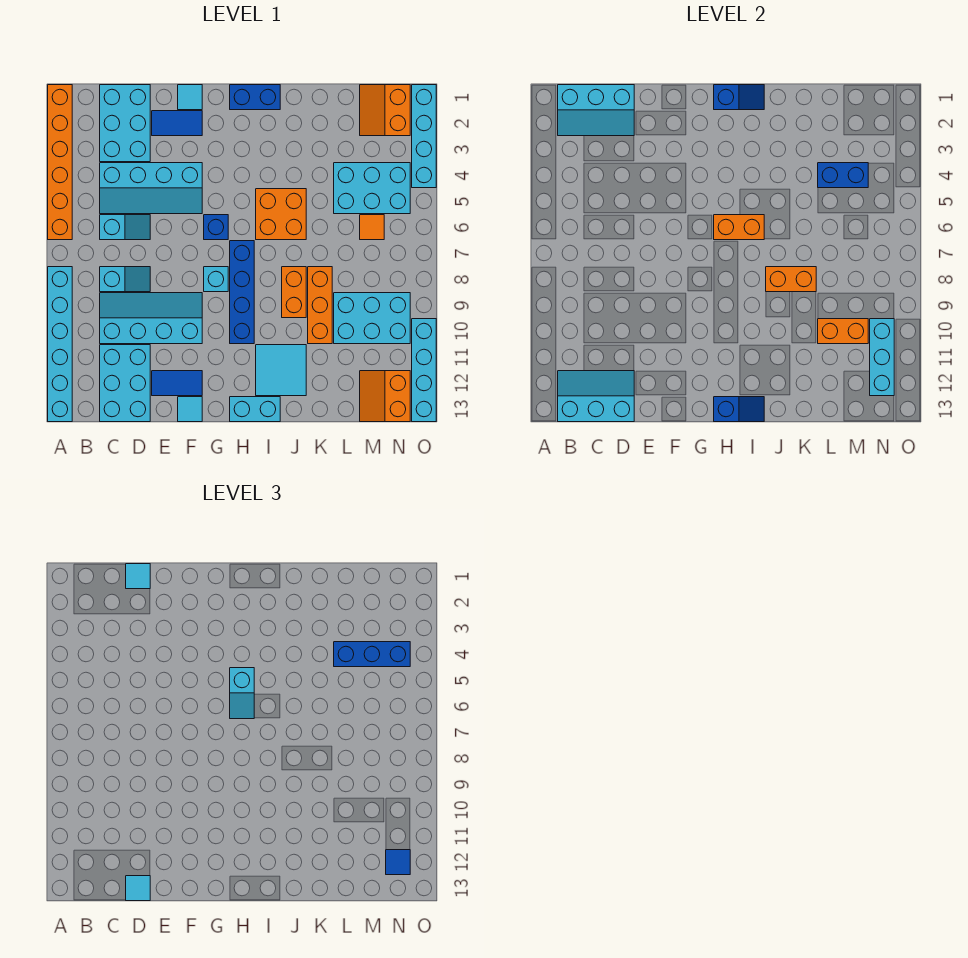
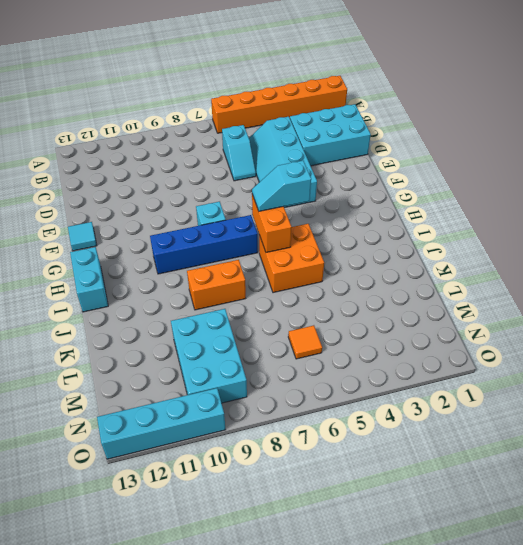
none -> cyan brick A8:A13 level 1
none -> cyan slope C8:D8 level 1 top C
none -> cyan slope C9:F10 level 1 top 10
none -> cyan brick C11:D13 level 1

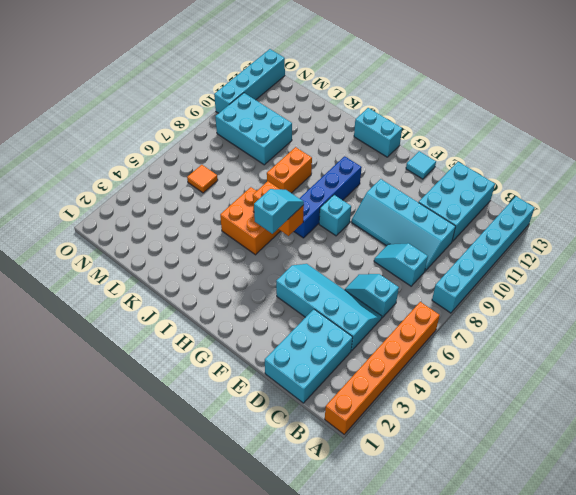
none -> blue tile E2:F2 level 1
none -> blue tile E12:F12 level 1
none -> cyan tile F1 level 1
none -> blue brick G6 level 1

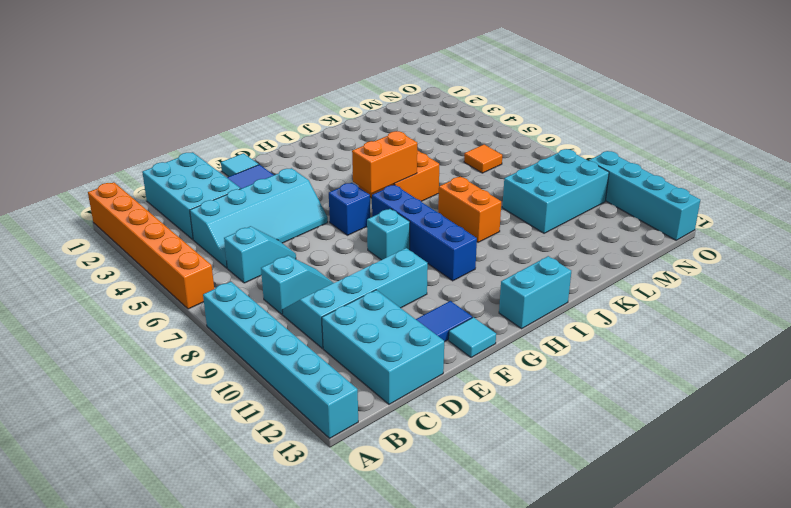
none -> blue brick H1:I1 level 1
none -> cyan tile I11:J12 level 1
none -> orange brick K8:K10 level 1
none -> cyan brick L4:N5 level 1

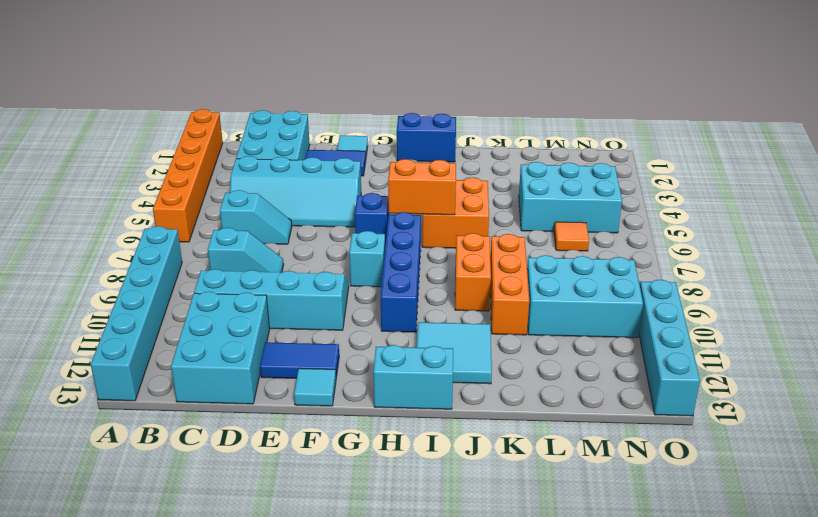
none -> orange slope M1:N2 level 1 top N
none -> orange slope M12:N13 level 1 top N
none -> cyan brick O1:O4 level 1
none -> cyan slope B1:D2 level 2 top 1

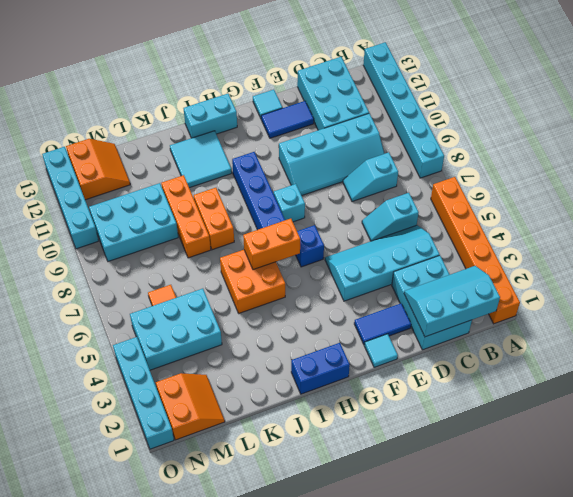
none -> cyan slope B12:D13 level 2 top 13
none -> blue slope H1:I1 level 2 top H
none -> blue slope H13:I13 level 2 top H
none -> orange brick J8:K8 level 2

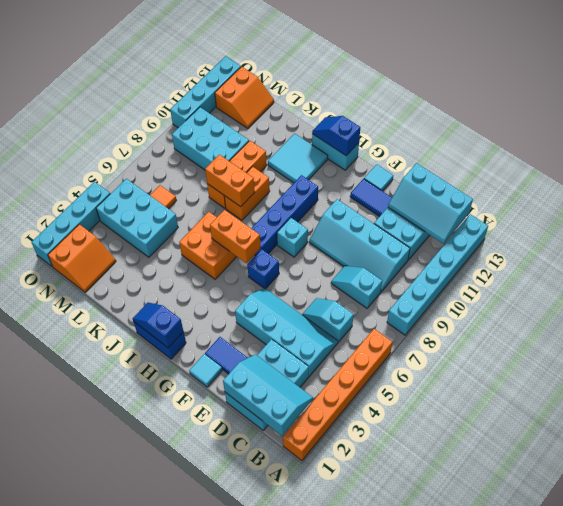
none -> blue brick L4:M4 level 2
none -> orange brick L10:M10 level 2
none -> cyan brick N10:N12 level 2
none -> cyan tile D1 level 3

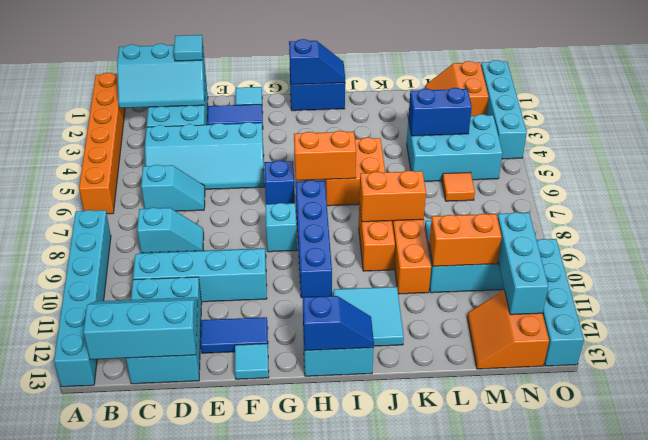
none -> cyan tile D13 level 3
none -> cyan slope H5:H6 level 3 top 5
none -> blue brick L4:N4 level 3
none -> blue tile N12 level 3

